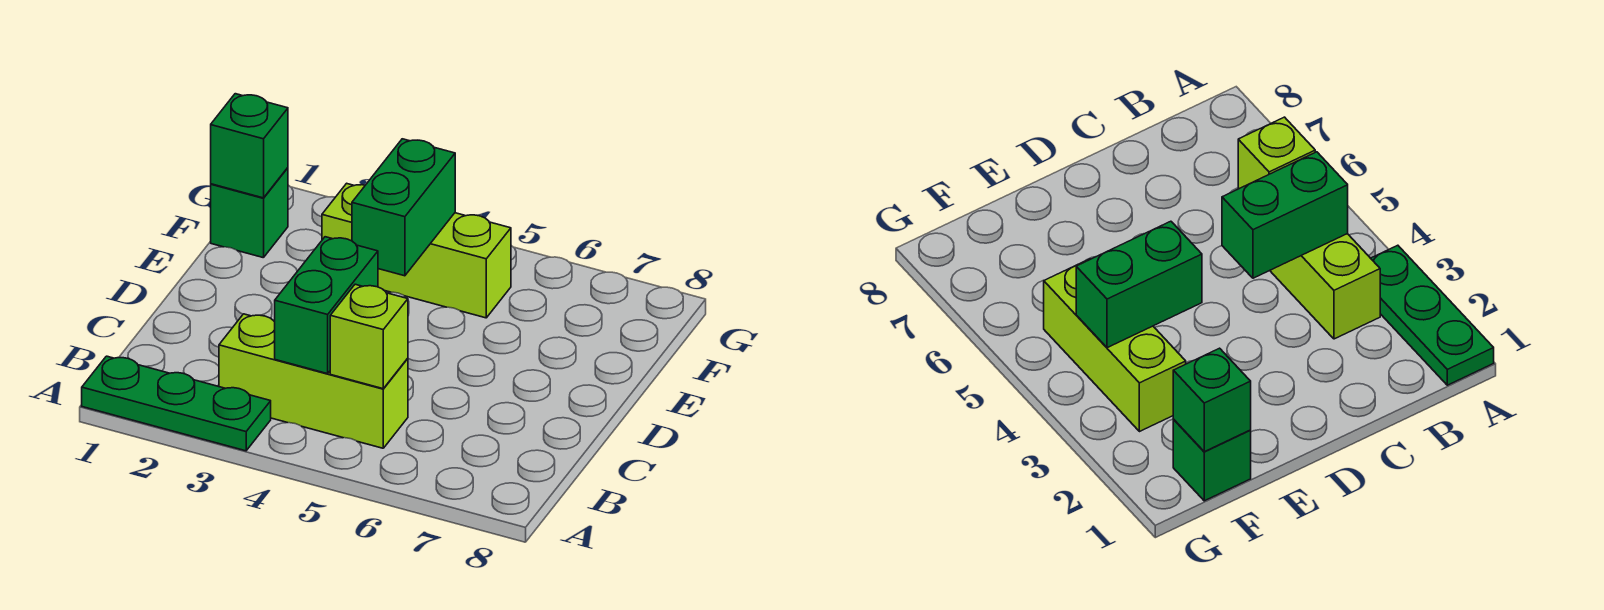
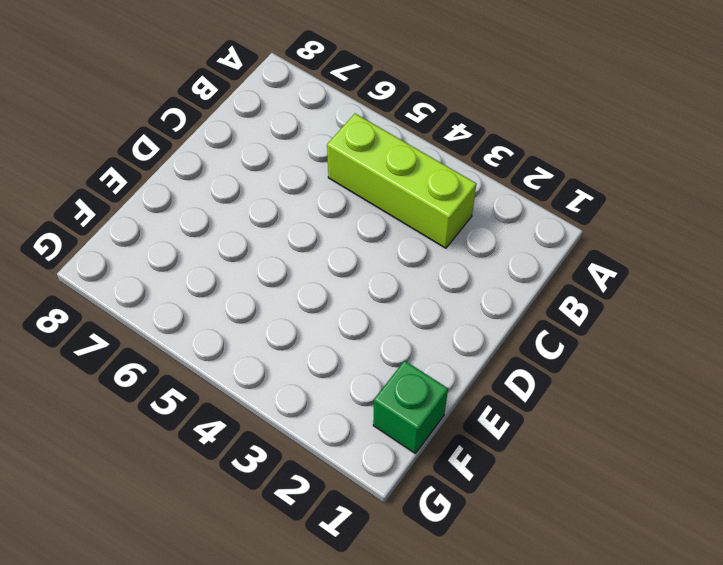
none -> green plate A1:A3 level 1
none -> lime brick F3:F5 level 1

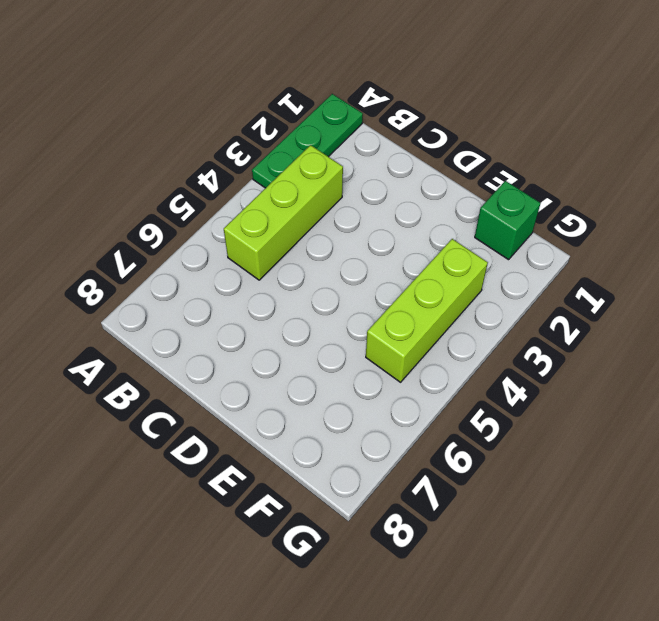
none -> green brick B4:C4 level 2
none -> lime brick B5 level 2

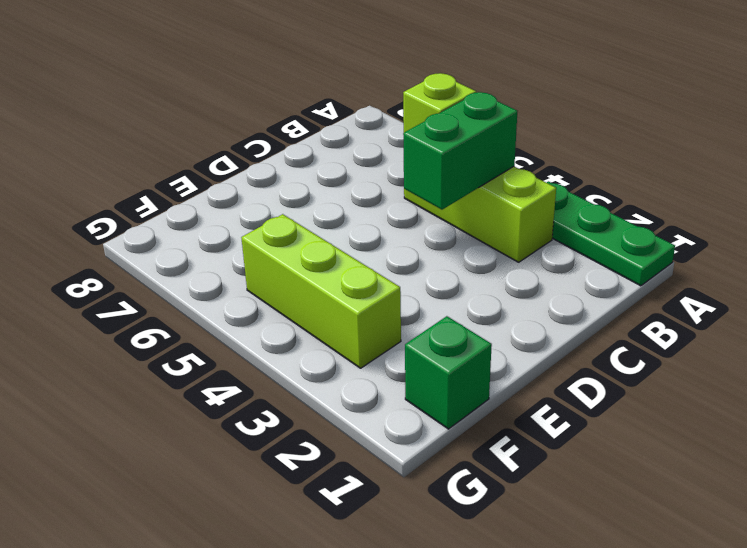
none -> green brick E4:F4 level 2
none -> green brick F1 level 2

